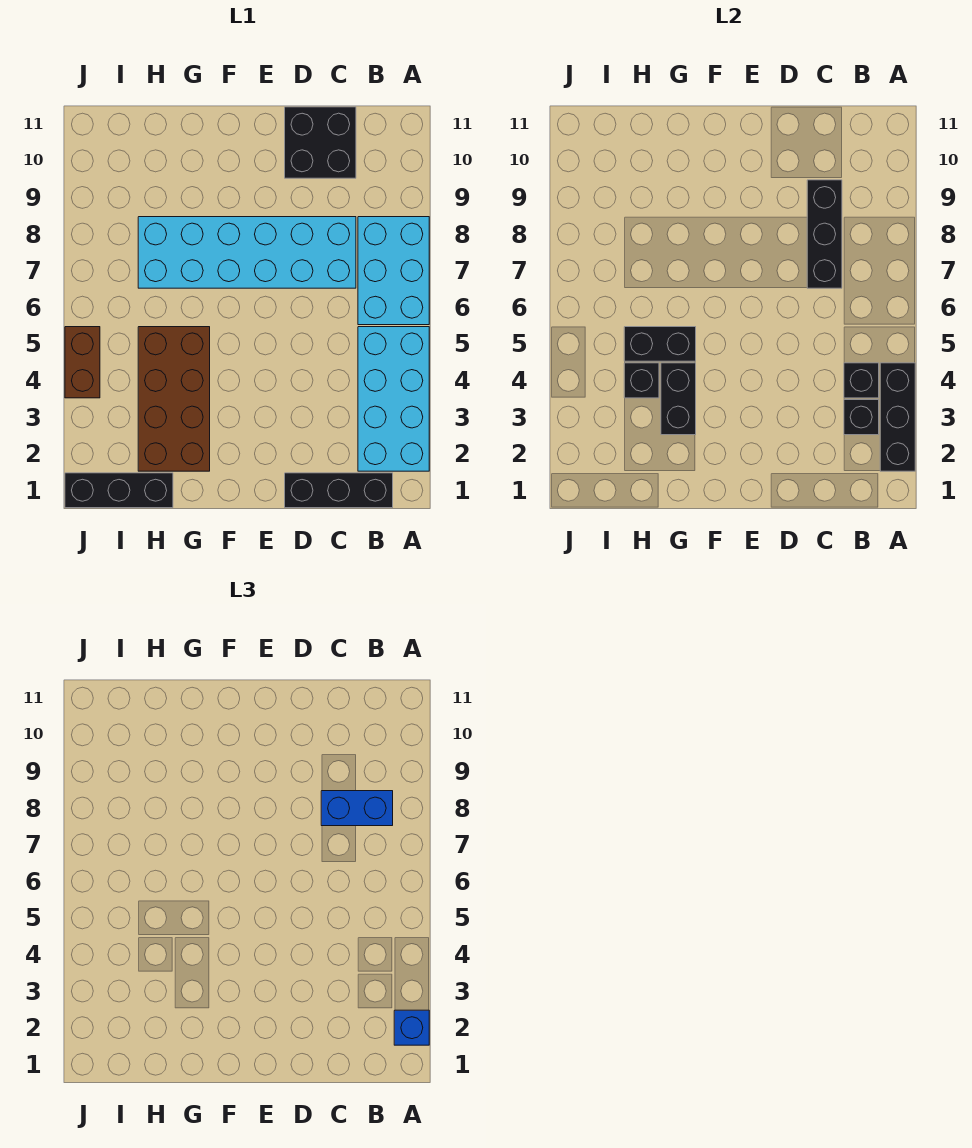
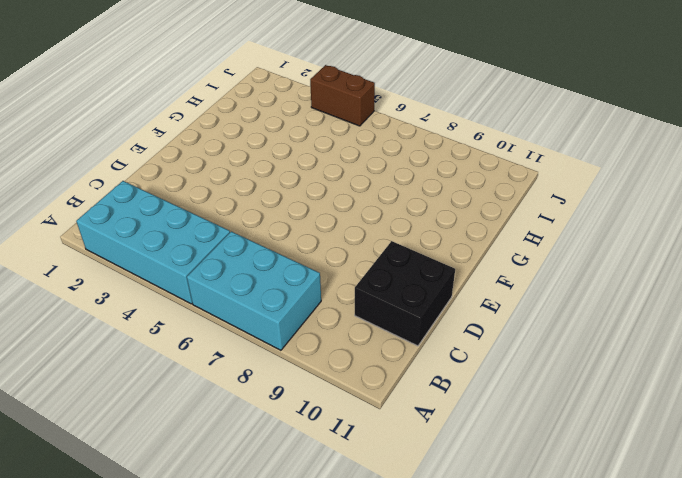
none -> black brick B1:D1 level 1
none -> cyan brick C7:H8 level 1
none -> brown brick G2:H5 level 1

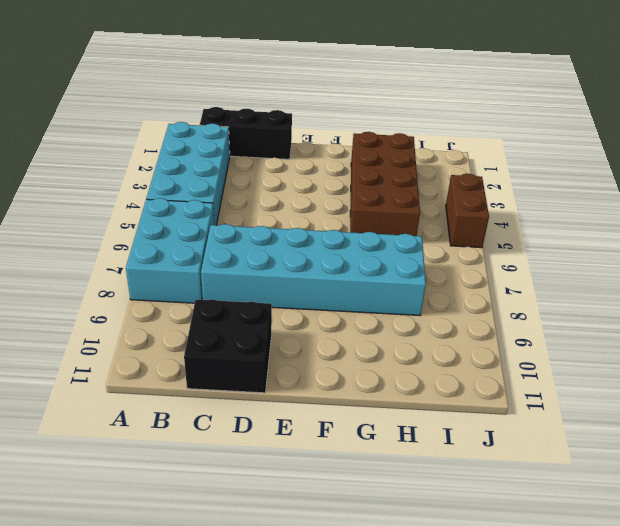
none -> black brick H1:J1 level 1
none -> black brick A2:A4 level 2
none -> black brick B3 level 2

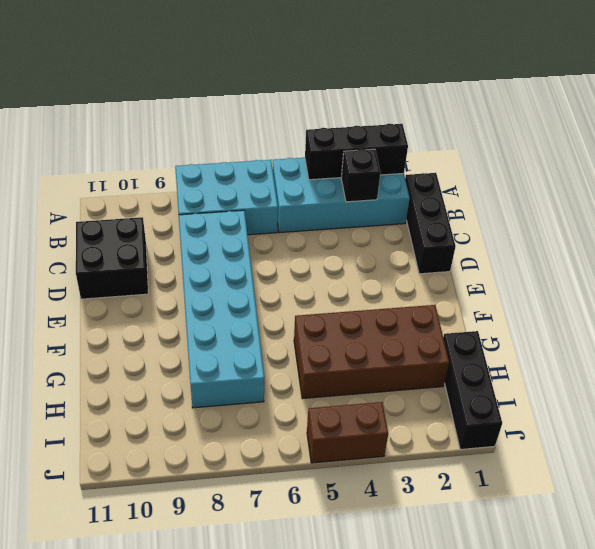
none -> black brick B4 level 2
none -> black brick C7:C9 level 2
none -> black brick G3:G4 level 2

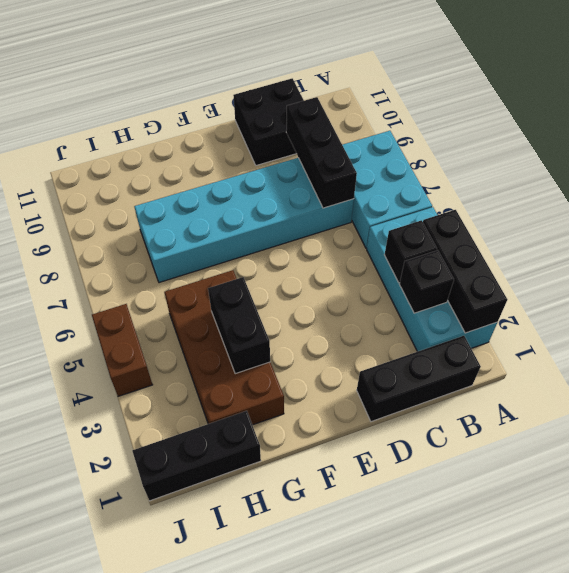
none -> black brick G5:H5 level 2
none -> black brick H4 level 2
none -> blue brick A2 level 3

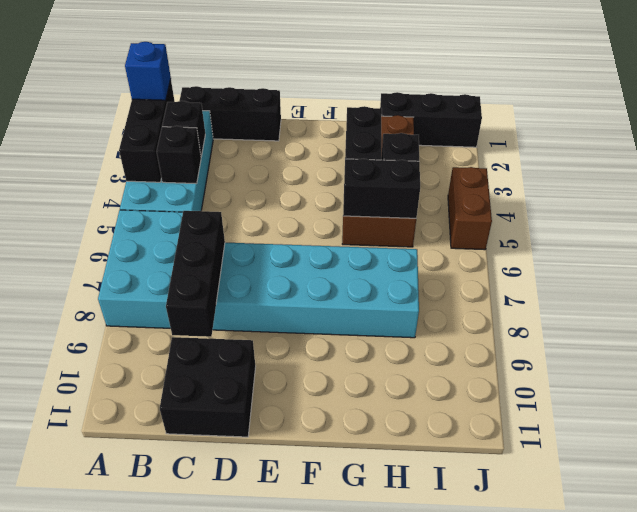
none -> blue brick B8:C8 level 3

